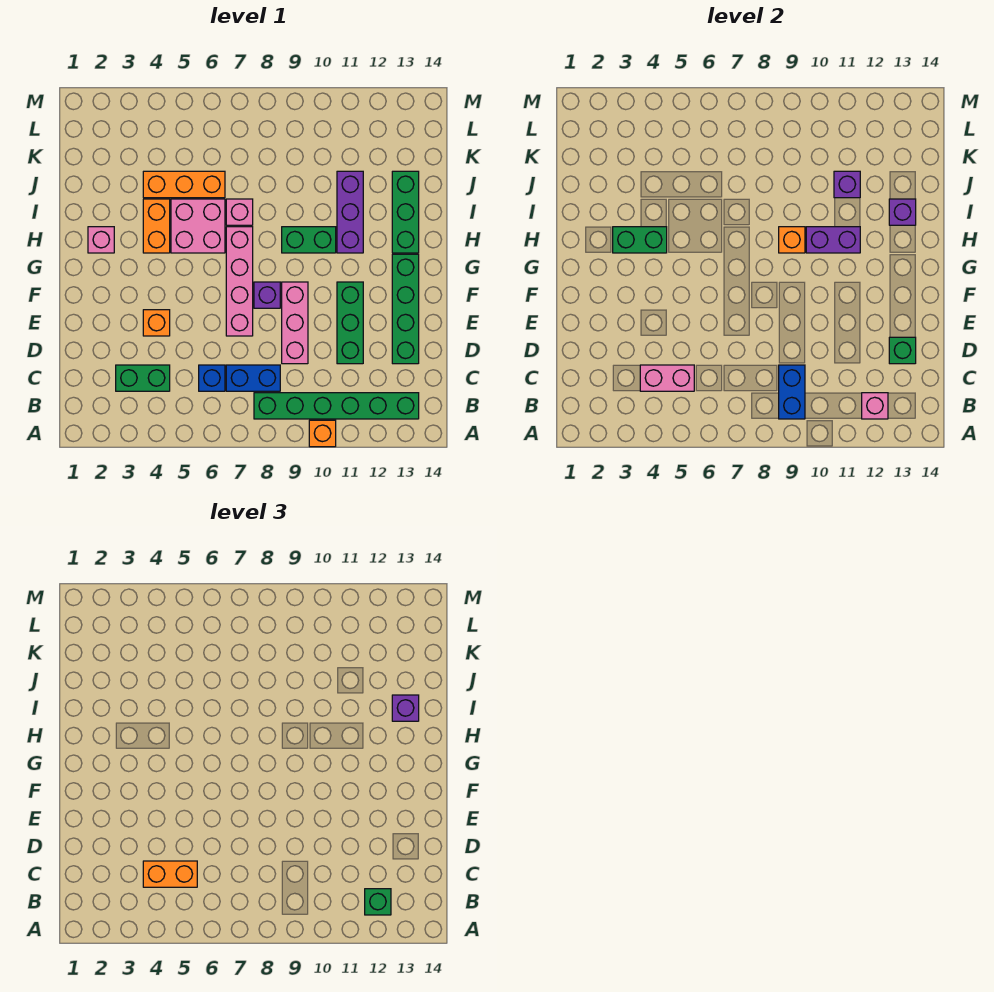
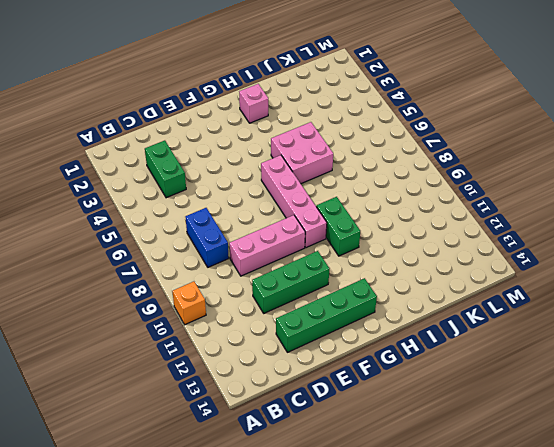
pink brick G6:G9 level 1 -> pink brick E7:H7 level 1
none -> green brick B8:B13 level 1
none -> blue brick C6 level 1
none -> orange brick E4 level 1
none -> purple brick F8 level 1

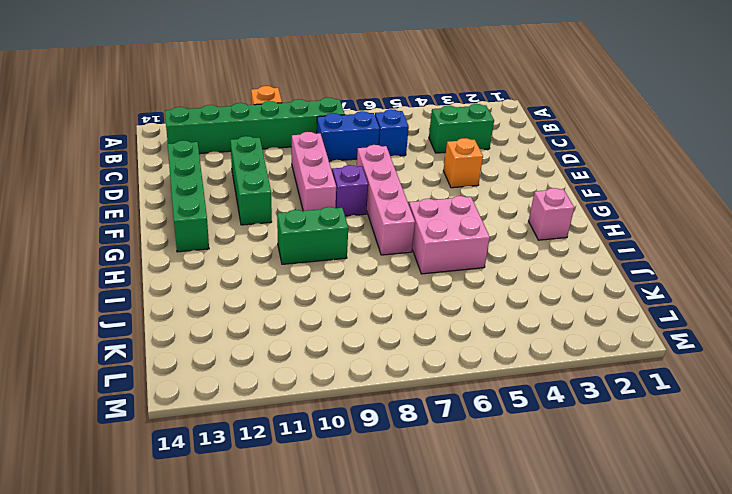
none -> orange brick H4:I4 level 1
none -> purple brick H11:J11 level 1
none -> green brick H13:J13 level 1
none -> pink brick I7 level 1

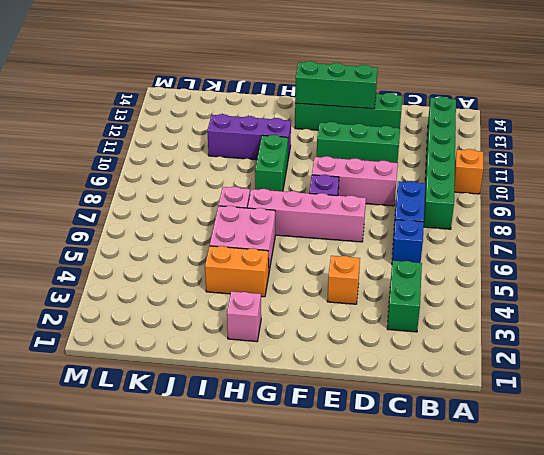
green brick E13:G13 level 2 -> green brick H13:J13 level 1
none -> orange brick J4:J6 level 1
none -> blue brick B9:C9 level 2
none -> pink brick B12 level 2
none -> pink brick C4:C5 level 2

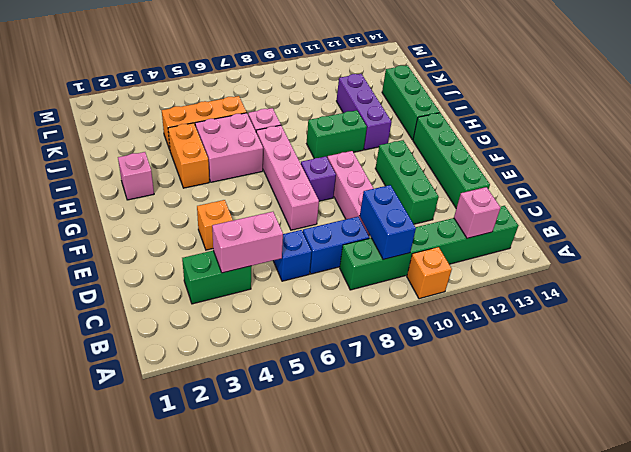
none -> green brick D13 level 2
none -> green brick H3:H4 level 2
none -> orange brick H9 level 2
none -> purple brick H10:H11 level 2

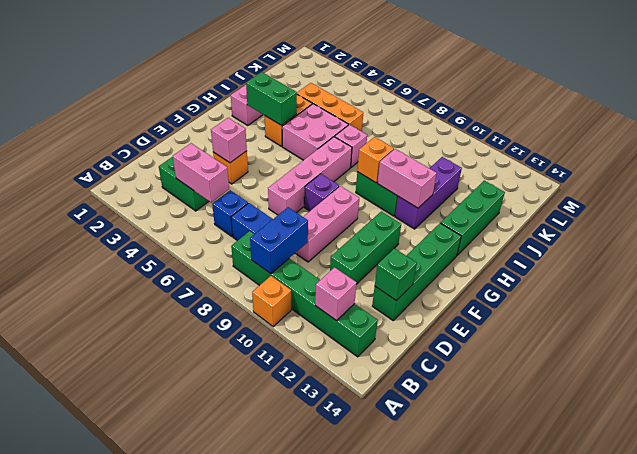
pink brick E4 level 2 -> none
pink brick H10:H11 level 2 -> purple brick H10:H11 level 2
none -> purple brick I13 level 2
none -> purple brick J11 level 2
none -> green brick B12 level 3
none -> orange brick C4:C5 level 3

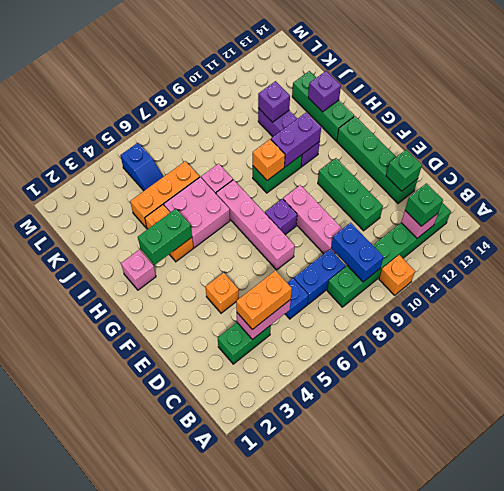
blue slope K5:L5 level 1 top L -> none
none -> purple brick I13 level 3

